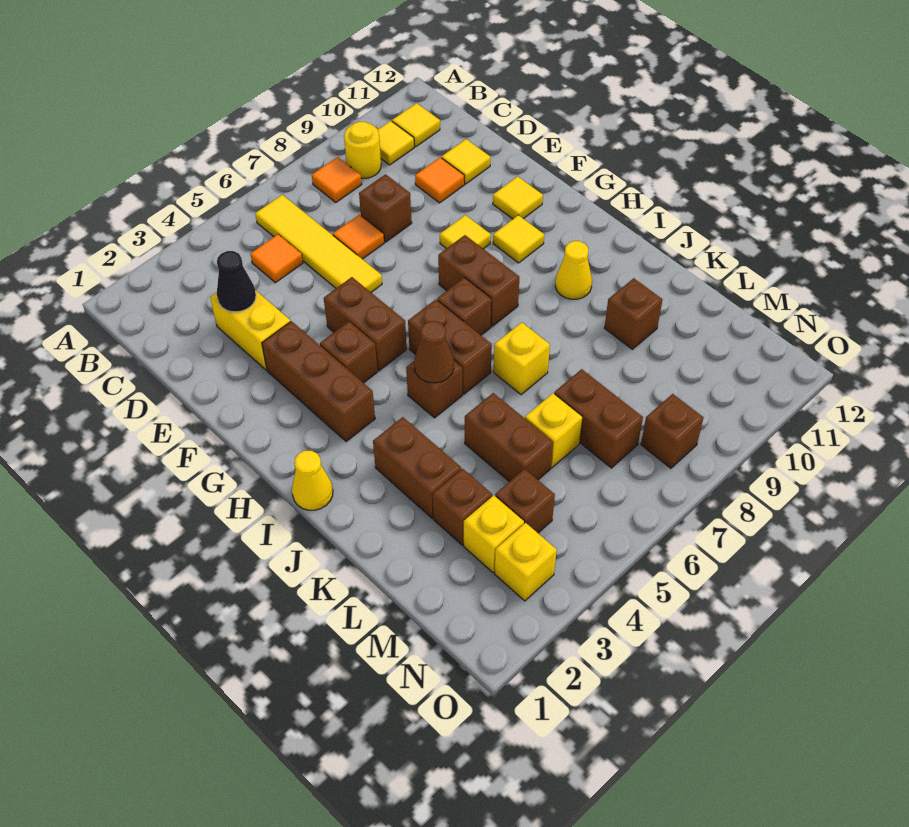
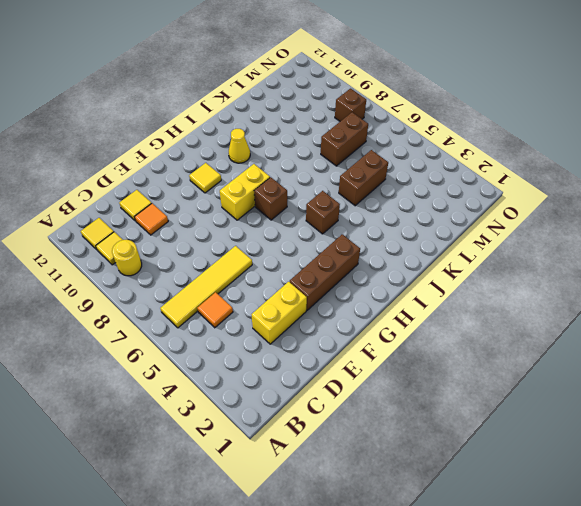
yellow brick G8:H8 level 1 -> brown brick G8:H8 level 1
none -> orange tile B8 level 1
none -> orange tile D7 level 1
none -> brown brick D8 level 1
none -> brown brick F5:G5 level 1

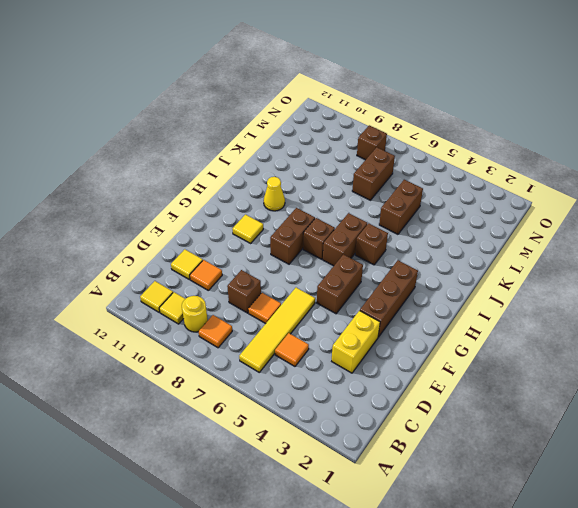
none -> yellow tile F9 level 1
none -> yellow tile F11 level 1
none -> brown brick G4 level 1
none -> yellow cone I1 level 1

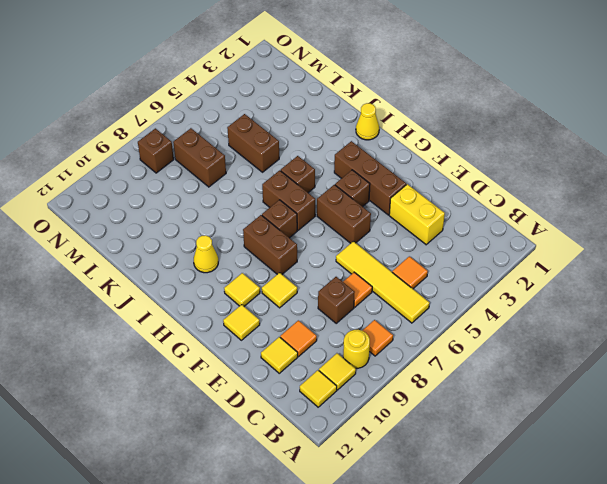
none -> brown brick J3:K3 level 1
none -> yellow brick J7 level 1
none -> brown brick K10 level 1
none -> brown brick L3 level 1

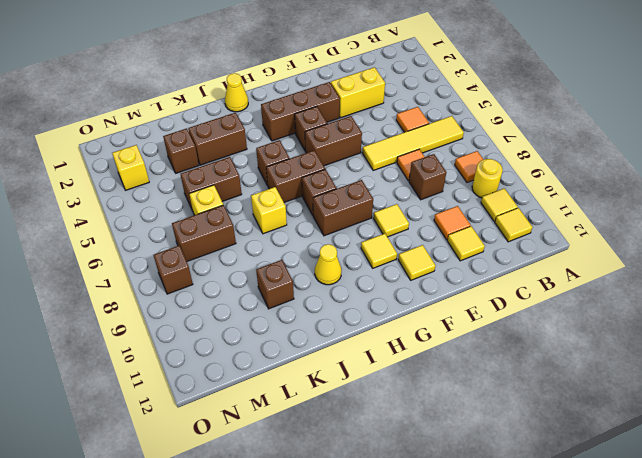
none -> yellow brick M3 level 1
none -> brown brick M4 level 1
none -> black cone D3 level 2
none -> brown cone I5 level 2

